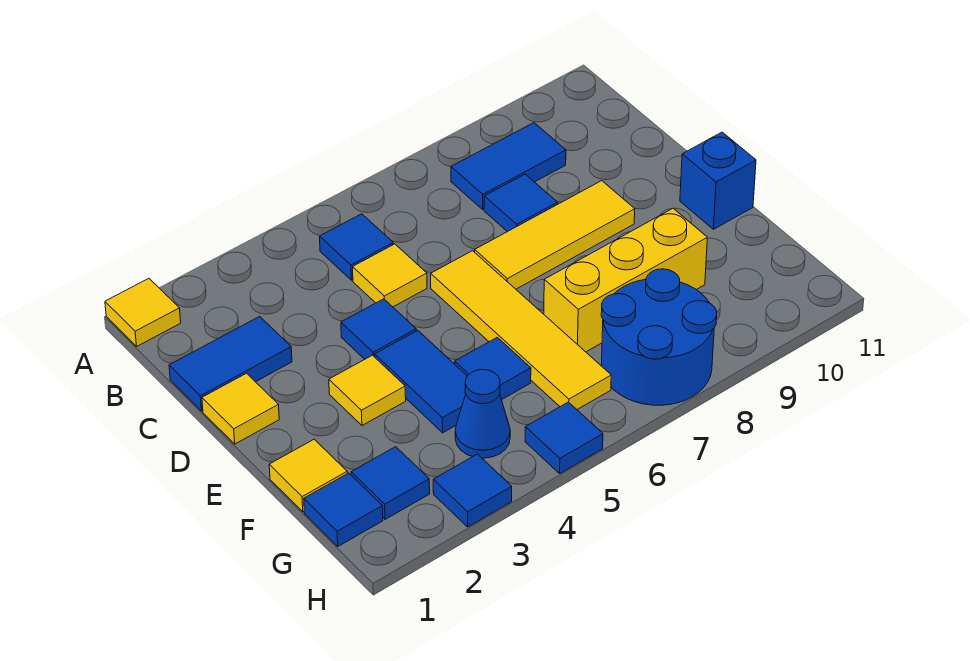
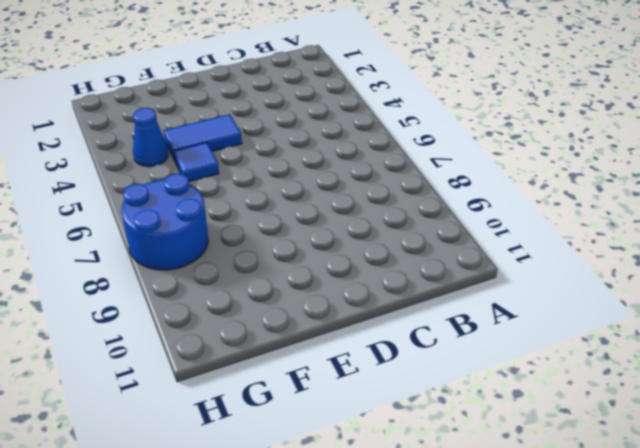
none -> yellow tile A1 level 1
none -> blue tile B5 level 1
none -> blue tile B8:B9 level 1

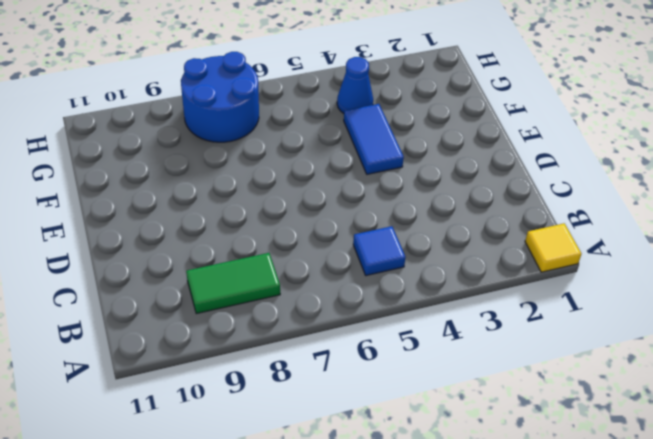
green tile B8:B9 level 1 -> blue tile B8:B9 level 1
none -> blue tile C1:C2 level 1
none -> yellow tile C5 level 1
none -> blue tile C8 level 1

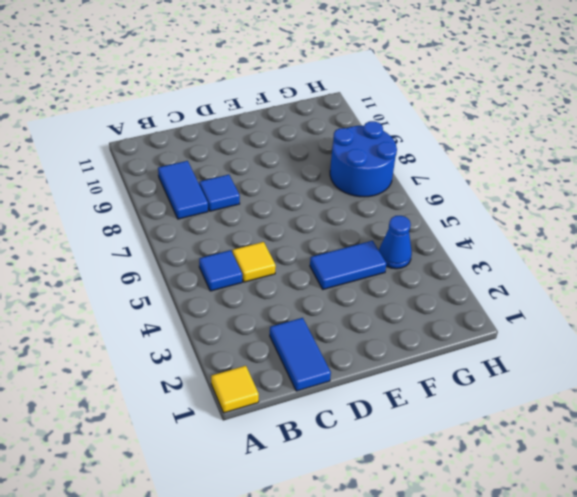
none -> yellow tile D1 level 1
none -> blue tile D4 level 1
none -> yellow tile D6:G6 level 1

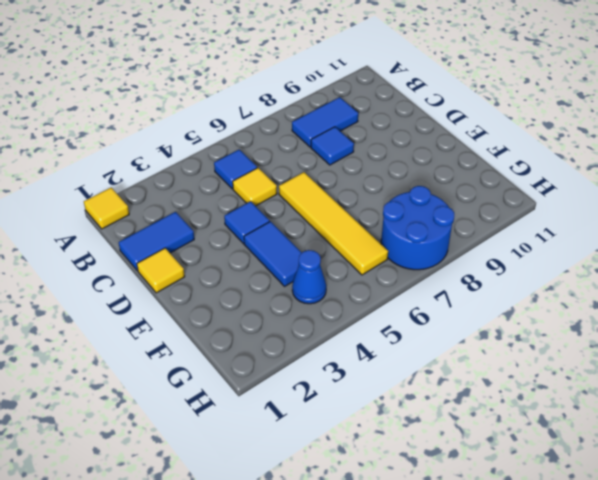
none -> yellow tile D7:D9 level 1
none -> yellow tile E3 level 1
none -> blue brick E11 level 1

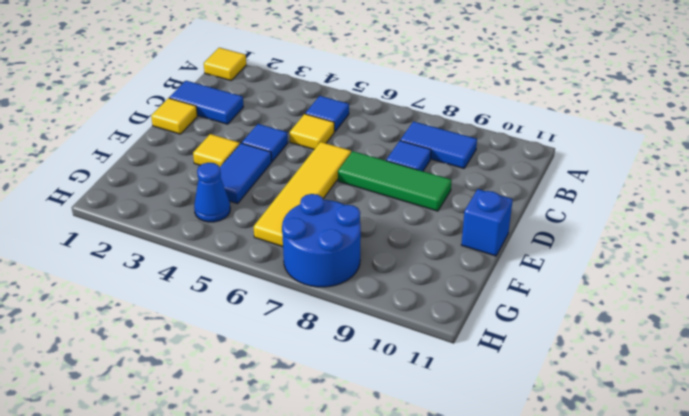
green tile D7:D9 level 1 -> yellow tile D7:D9 level 1
none -> yellow tile F1 level 1
none -> blue tile F5 level 1
none -> yellow brick F7:F9 level 1

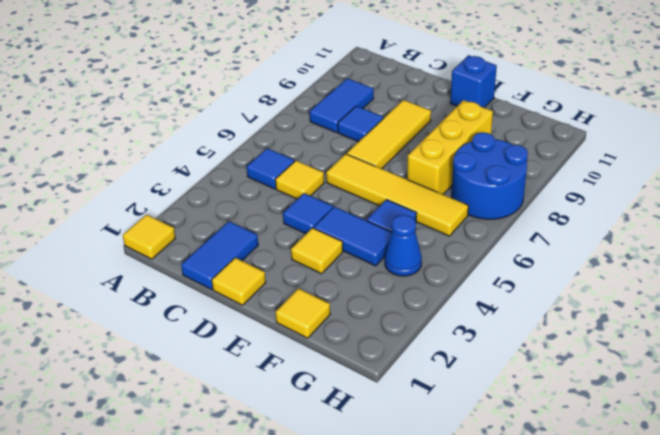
none -> blue tile G1 level 1
none -> blue tile G2 level 1
none -> blue tile H3 level 1

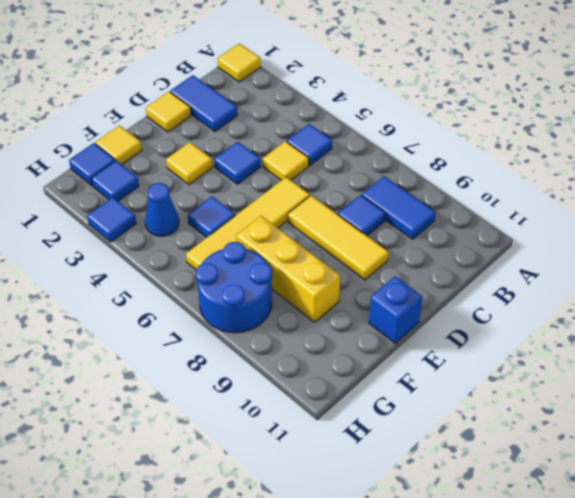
none -> blue tile E4:F4 level 1
none -> blue tile H5 level 1

